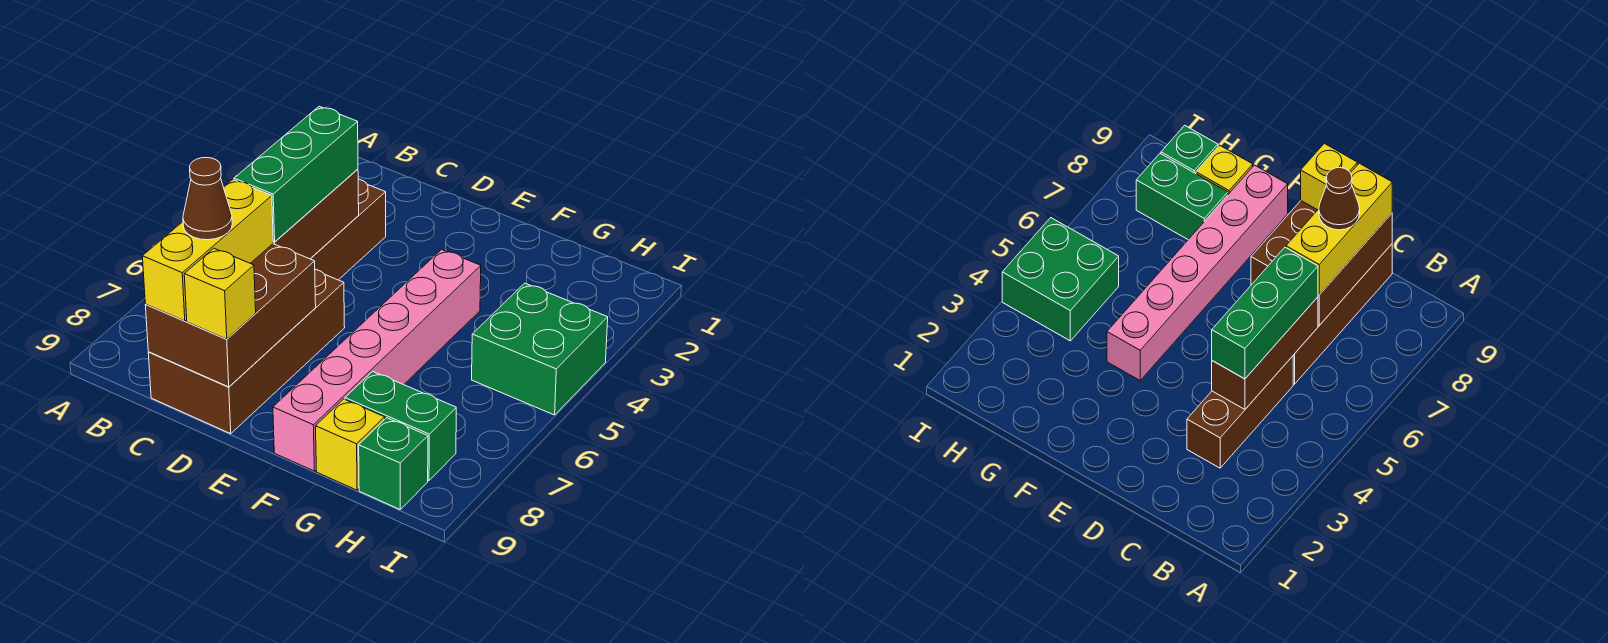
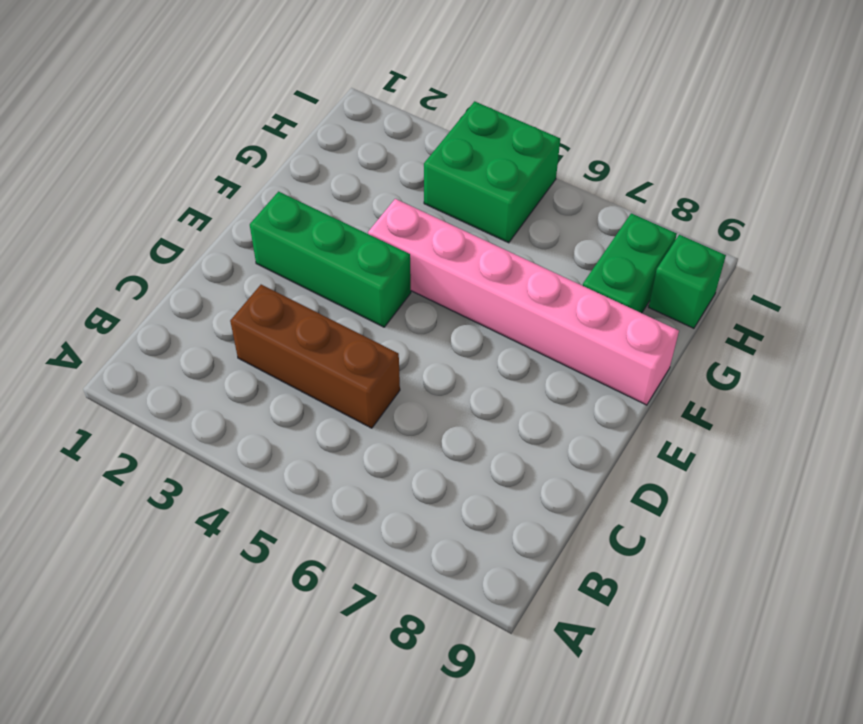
green brick E2:E4 level 1 -> green brick C4:C6 level 3
none -> brown brick C6:D9 level 1
none -> yellow brick G9 level 1
none -> brown brick C4:C6 level 2

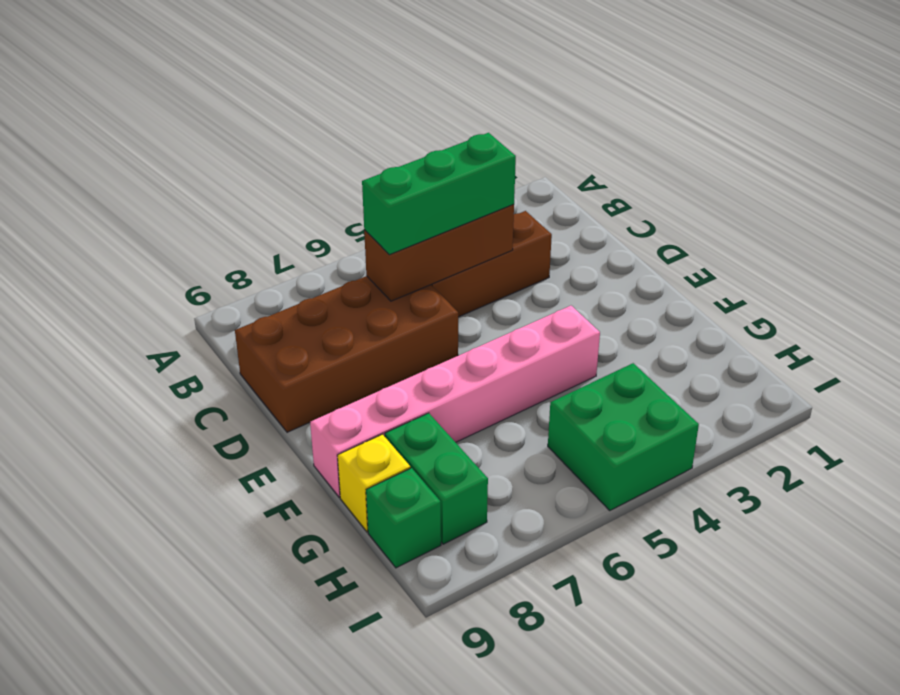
none -> brown brick C7:D9 level 2
none -> yellow brick C7:C9 level 3
none -> yellow brick D9 level 3

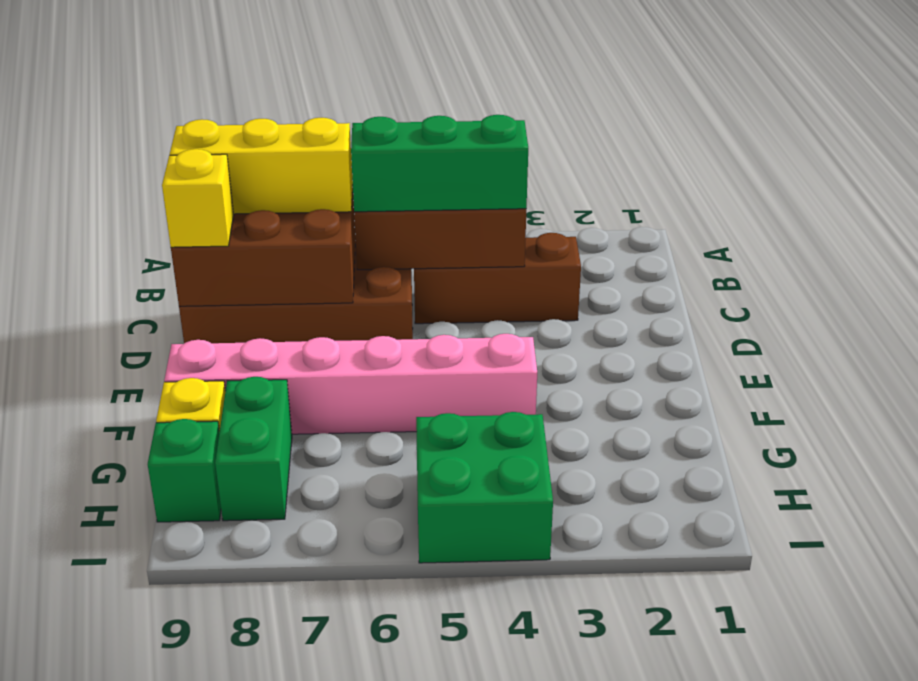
none -> brown cone C8 level 4

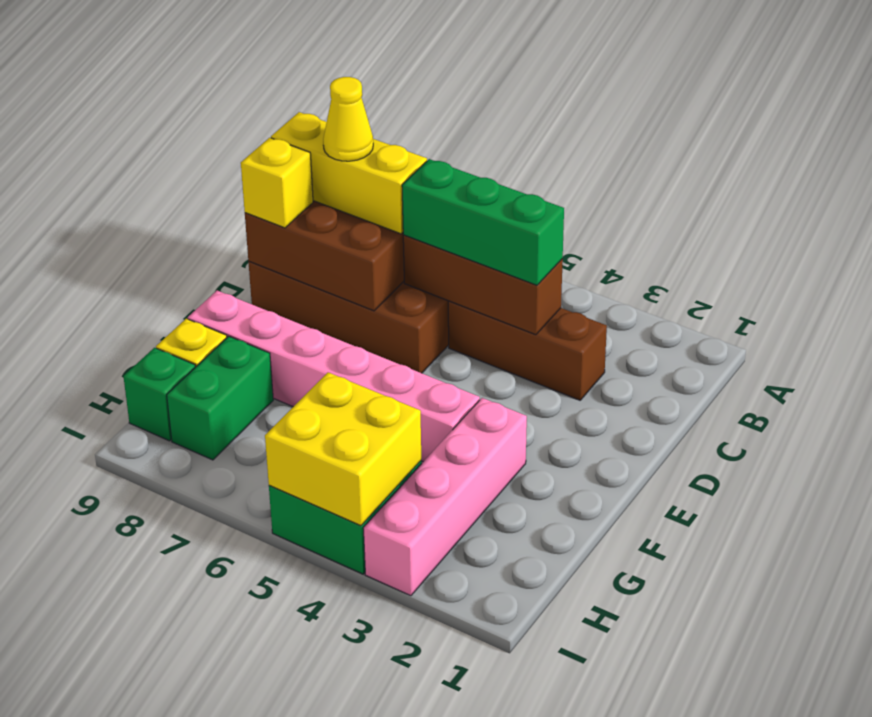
yellow cone C8 level 4 -> brown cone C8 level 4
pink brick F3:I3 level 1 -> none
yellow brick H4:I5 level 2 -> none

